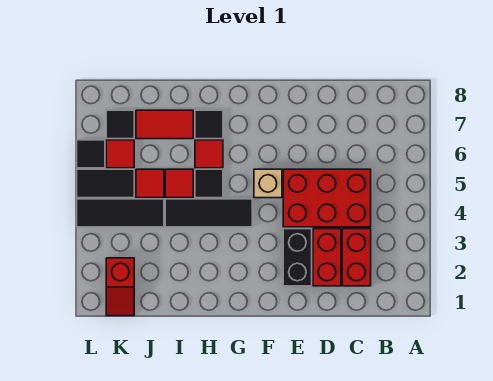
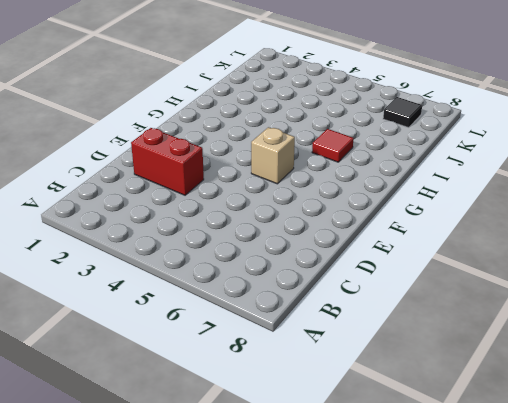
none -> red brick C2:C3 level 1
none -> red brick C4:E5 level 1
none -> black brick E2:E3 level 1

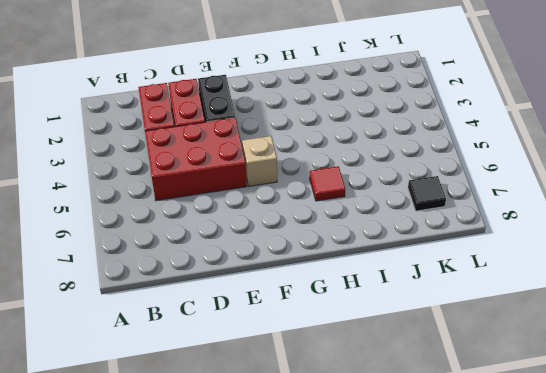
none -> black tile G4:I4 level 1
none -> black tile H5 level 1
none -> black tile H7 level 1

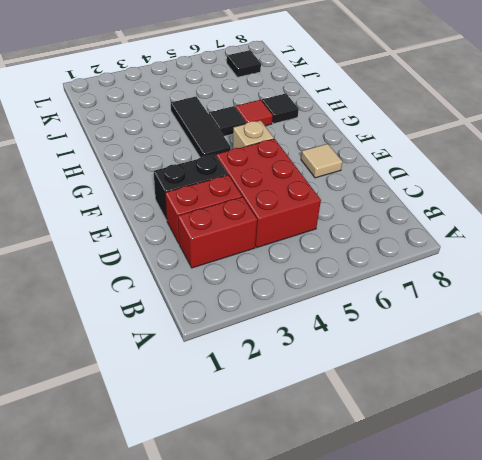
tan tile E7 level 1 -> none
none -> red tile I5 level 1
none -> red tile I7:J7 level 1
none -> black tile J4:L4 level 1

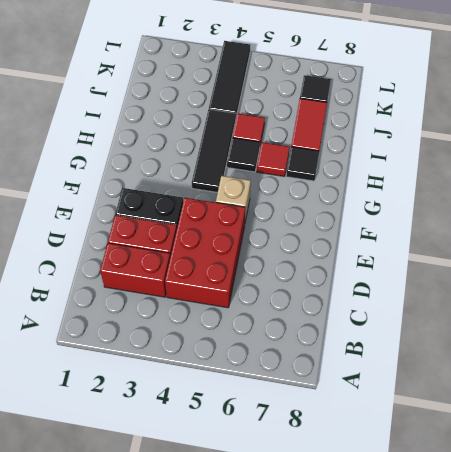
none -> red tile J5 level 1
none -> red slope K1:K2 level 1 top 2
none -> black tile K5:L5 level 1

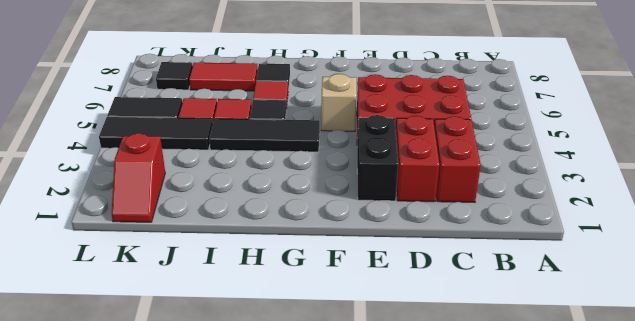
none -> red tile K6 level 1
none -> black tile L6 level 1

